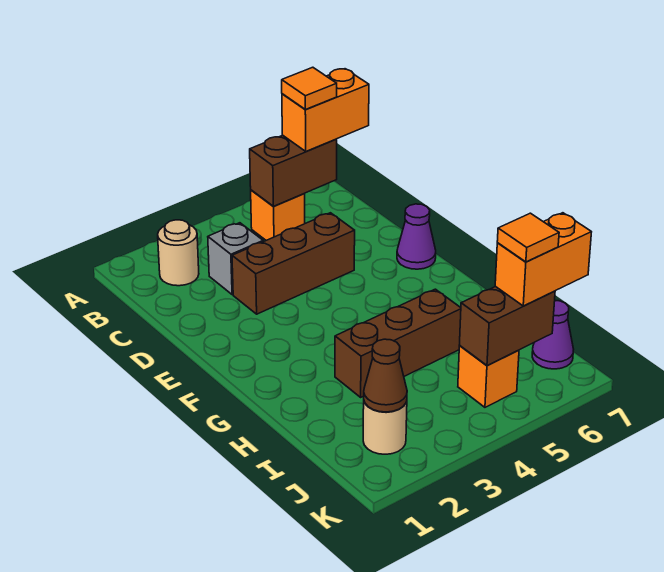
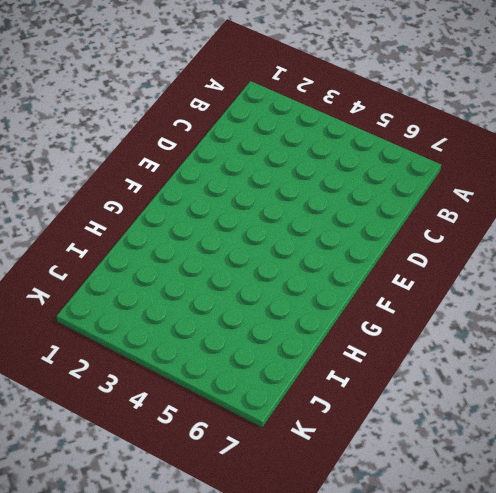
none -> tan round brick B2 level 1
none -> orange brick B5 level 1
none -> grey brick C3 level 1

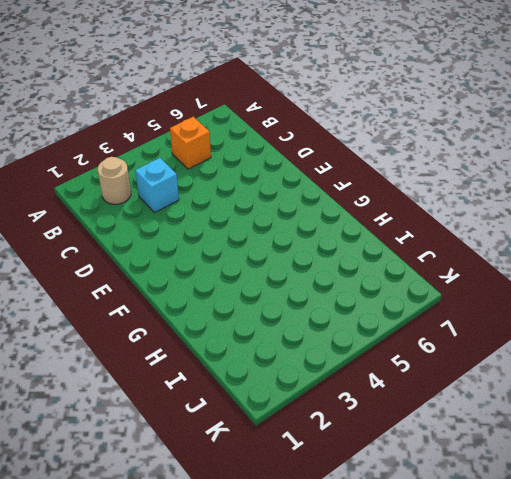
cyan brick C3 level 1 -> grey brick C3 level 1
none -> brown brick D3:D5 level 1
none -> purple cone E7 level 1
none -> brown brick H3:H5 level 1

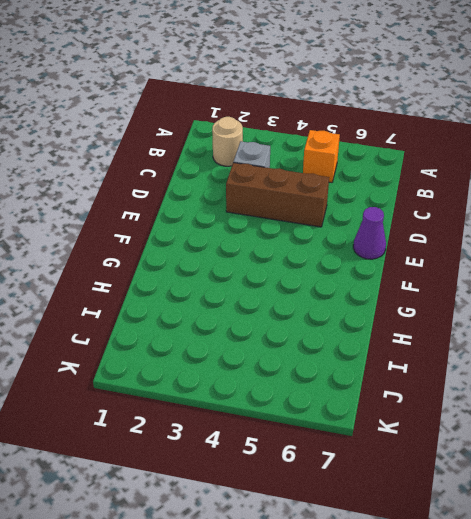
none -> brown brick H3:H5 level 1
none -> tan round brick J2 level 1
none -> orange brick J5 level 1

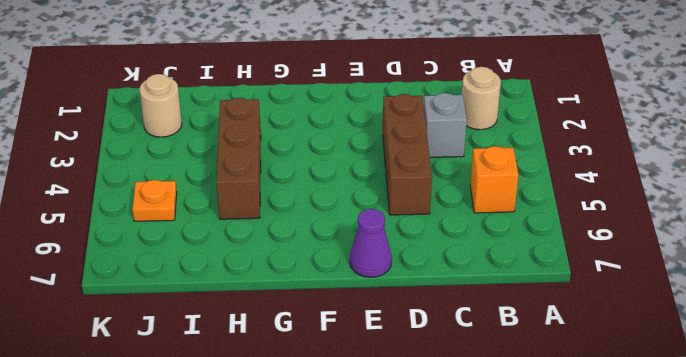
orange plate J5 level 1 -> orange brick J5 level 1
none -> purple cone J7 level 1
none -> brown brick B5:B6 level 2
none -> brown cone J2 level 2

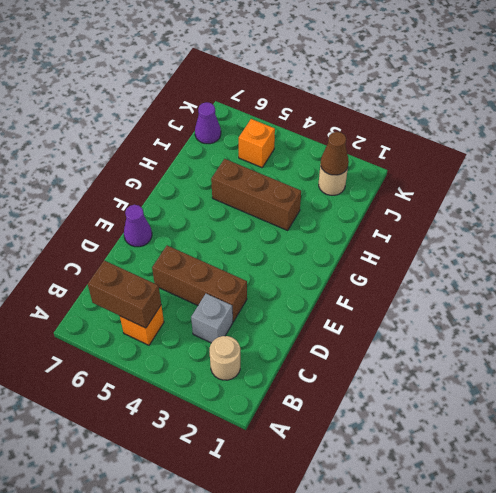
none -> brown brick J5:J6 level 2
none -> orange brick B6:B7 level 3
none -> orange brick J6:J7 level 3

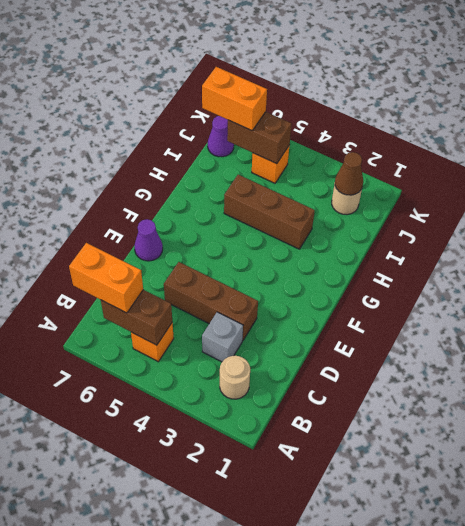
none -> orange tile B6 level 4
none -> orange tile J6 level 4

